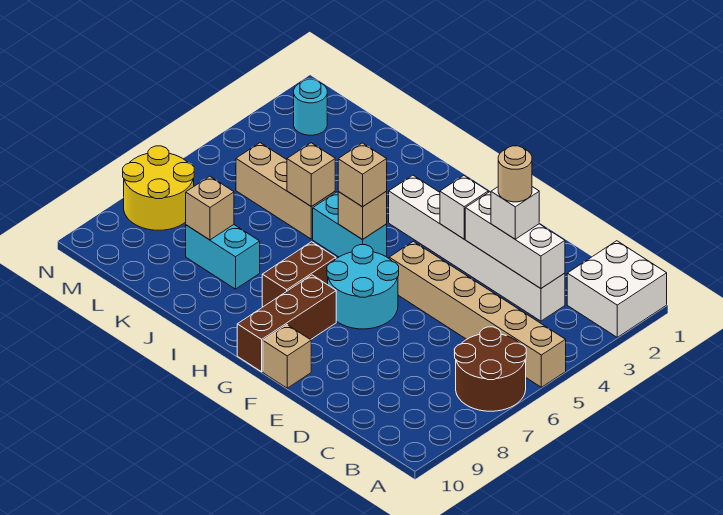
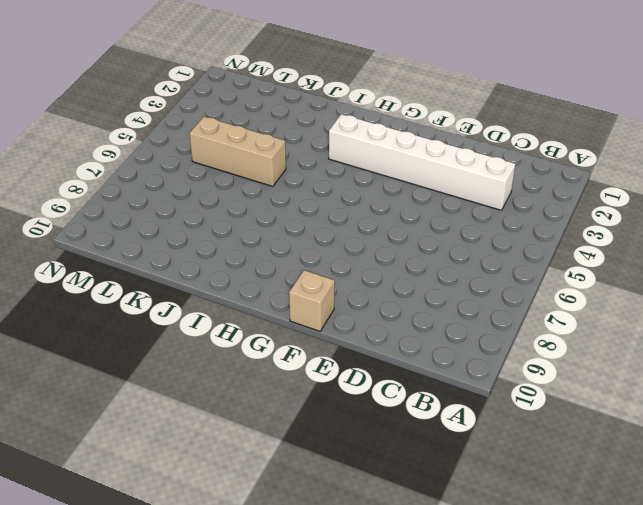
none -> white brick A1:B2 level 1
none -> tan brick A5:F5 level 1
none -> brown round brick A6:B7 level 1

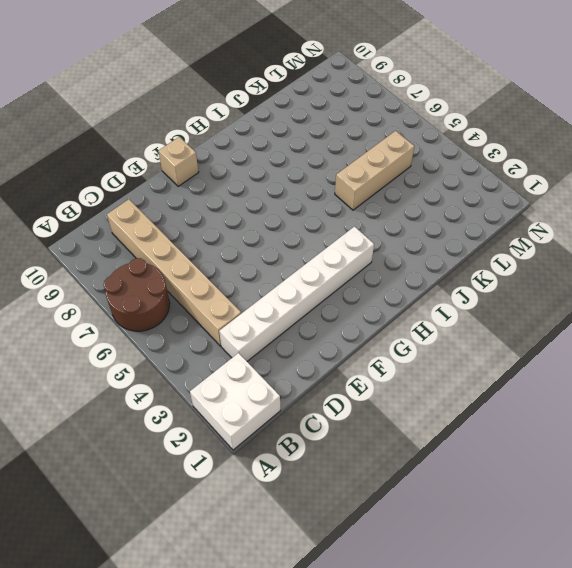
tan brick C4:C9 level 1 -> tan brick A5:F5 level 1
none -> cyan round brick F6:G7 level 1
none -> brown brick G8:G10 level 1
none -> cyan brick H5:I5 level 1

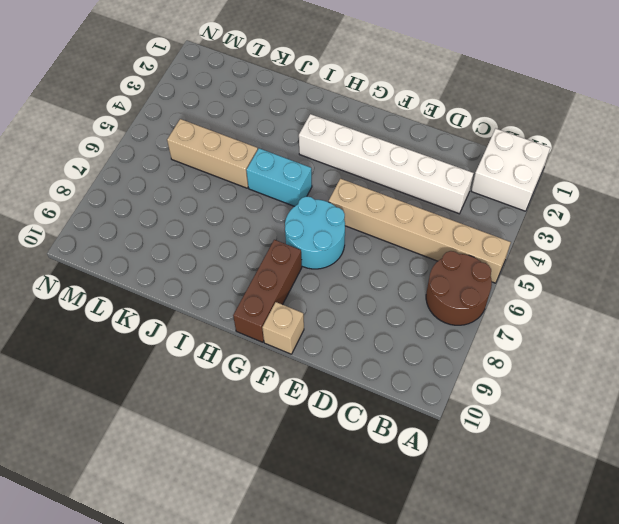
none -> brown brick H7:H8 level 1
none -> cyan brick J8:K8 level 1
none -> cyan round brick M2 level 1

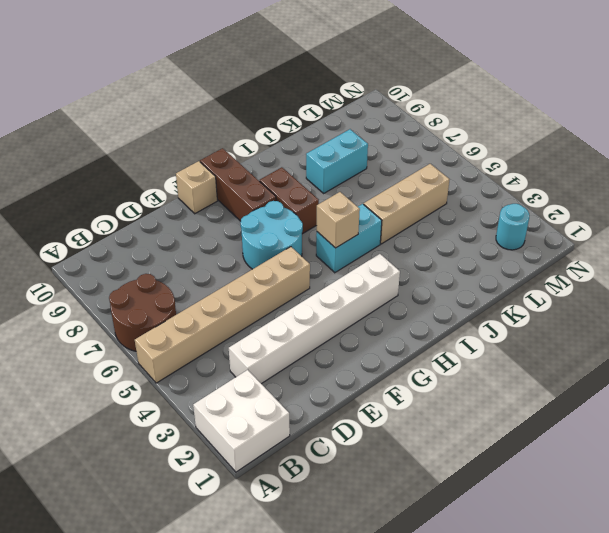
none -> yellow round brick M7:N8 level 1
none -> white brick C3:E3 level 2
none -> white brick F3 level 2

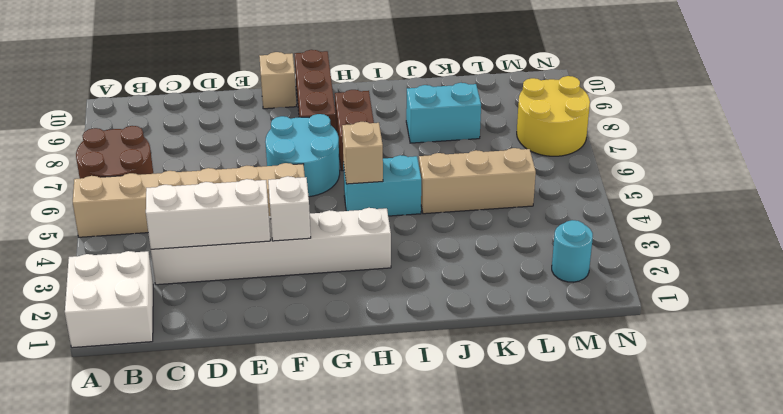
none -> tan brick J5 level 2
none -> tan brick K8 level 2
none -> white brick D3 level 3

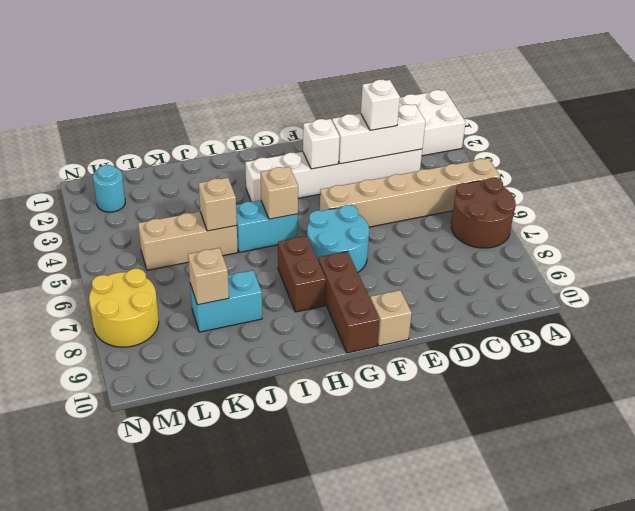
none -> tan brick H5 level 3
none -> tan round brick D3 level 4

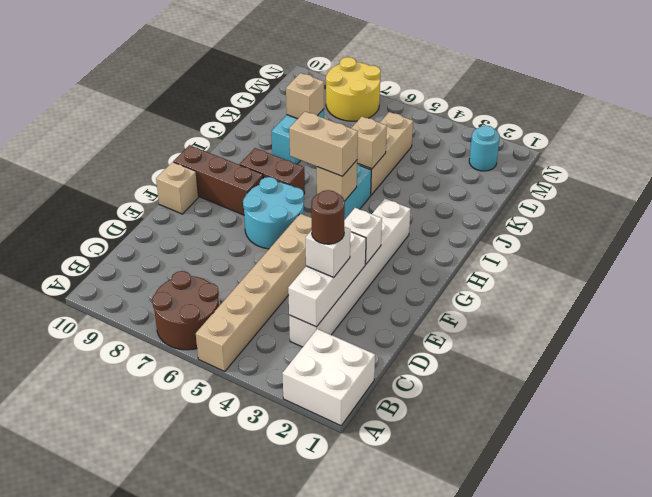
brown round brick D3 level 4 -> tan round brick D3 level 4
tan brick H5:H6 level 3 -> tan brick H5 level 3

